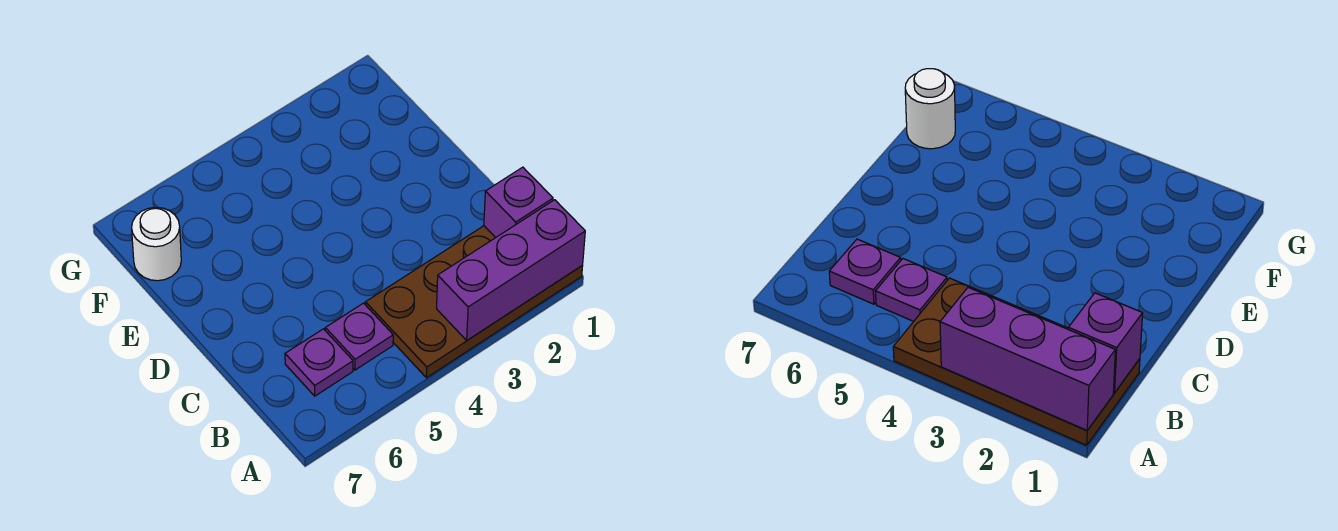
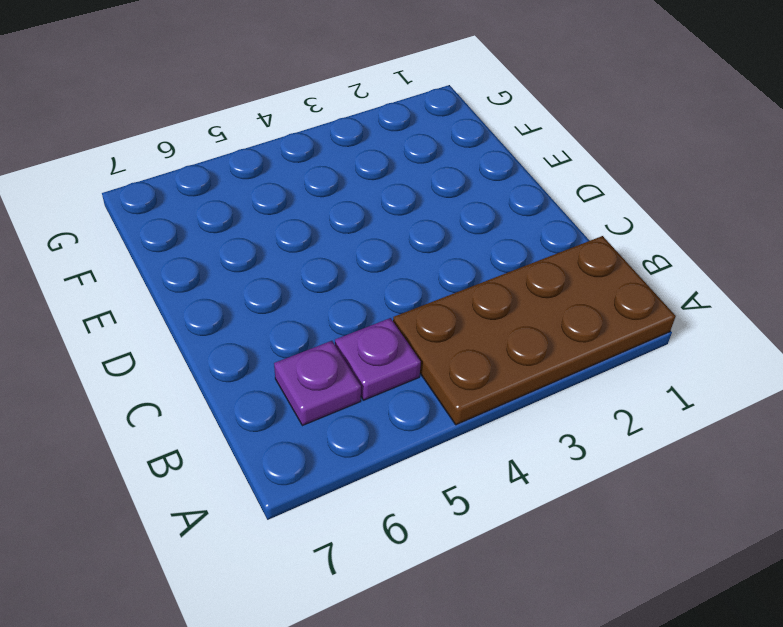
none -> white round brick F7 level 1
none -> purple brick A1:A3 level 2

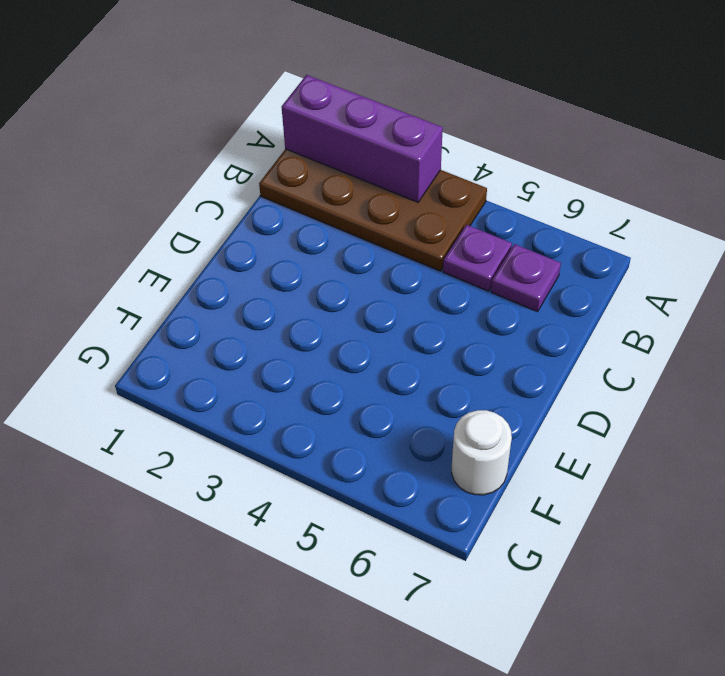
none -> purple brick B1 level 2

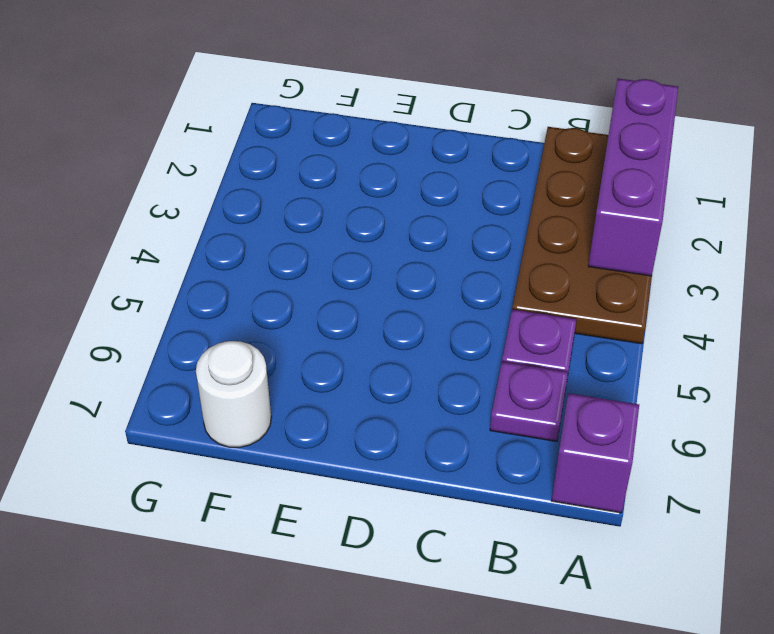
purple brick A7 level 1 -> purple brick B1 level 2

